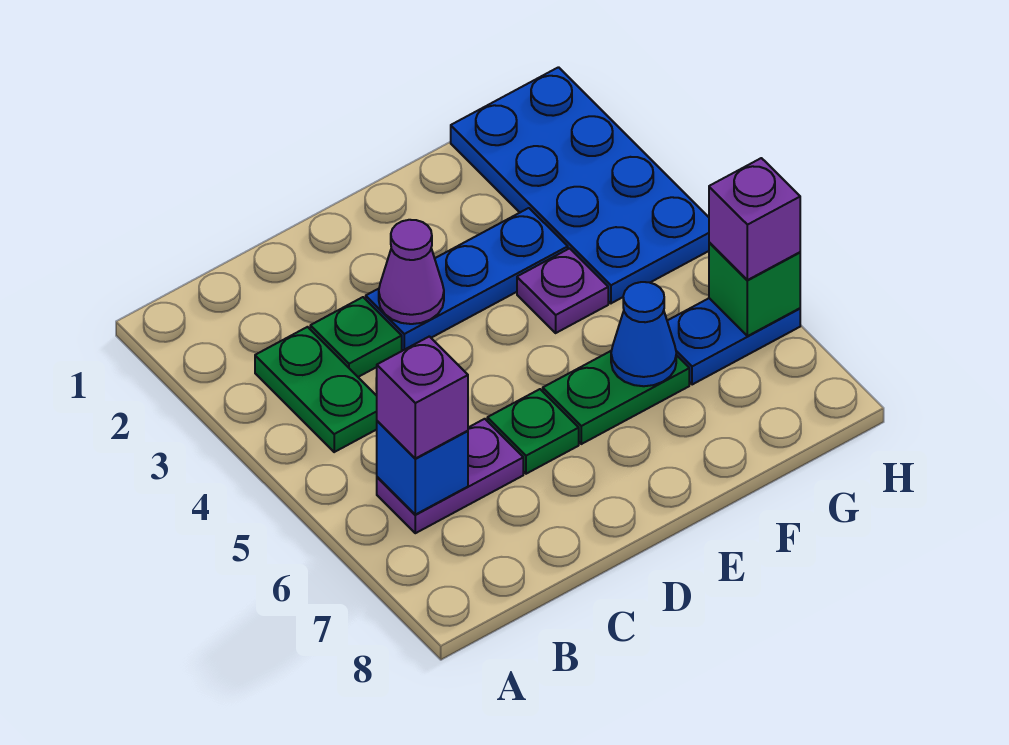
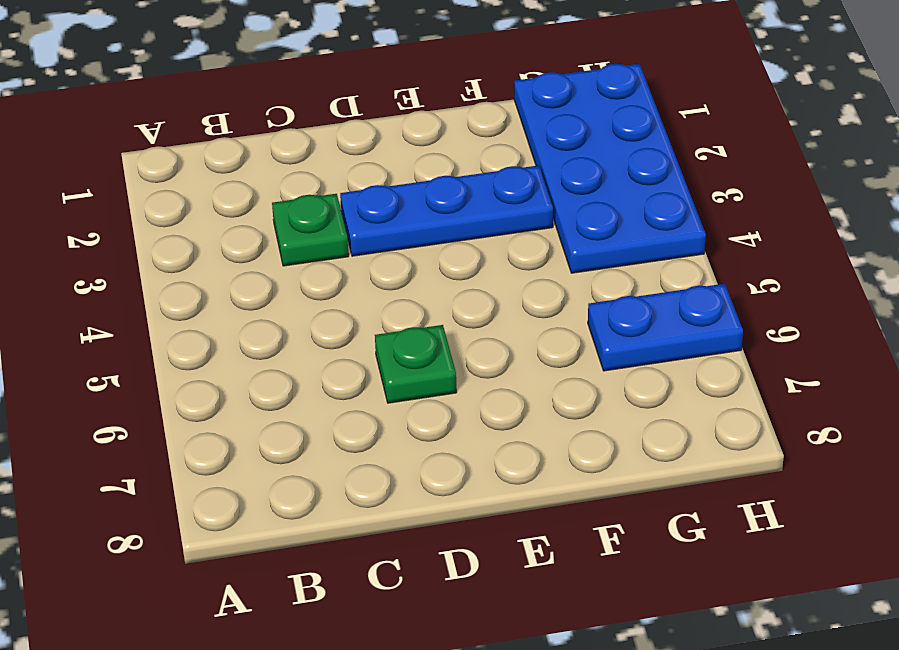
none -> green plate B3:B4 level 1
none -> purple plate B6:C6 level 1
none -> green plate E6:F6 level 1

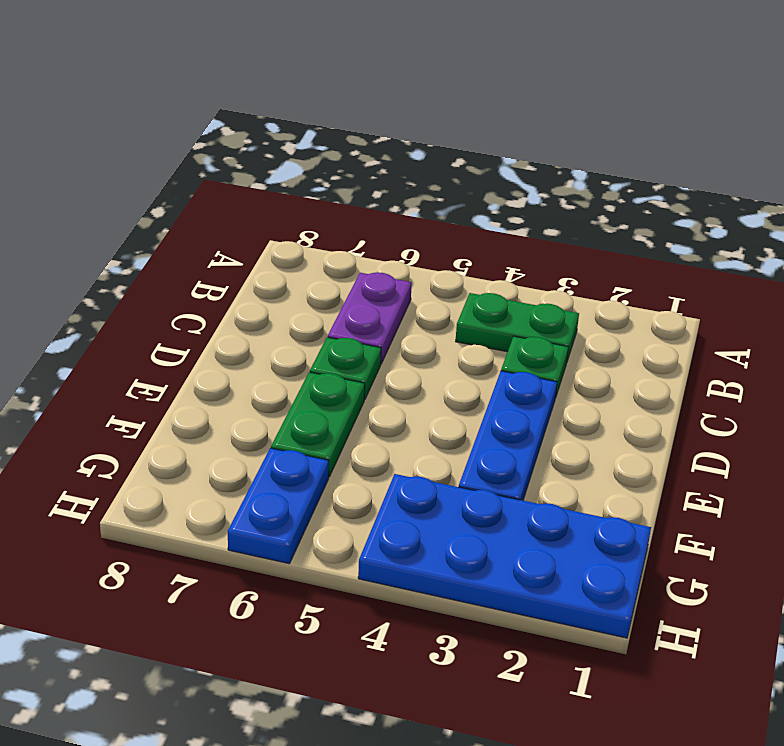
none -> purple plate F4 level 1
none -> blue brick B6 level 2
none -> purple cone D3 level 2

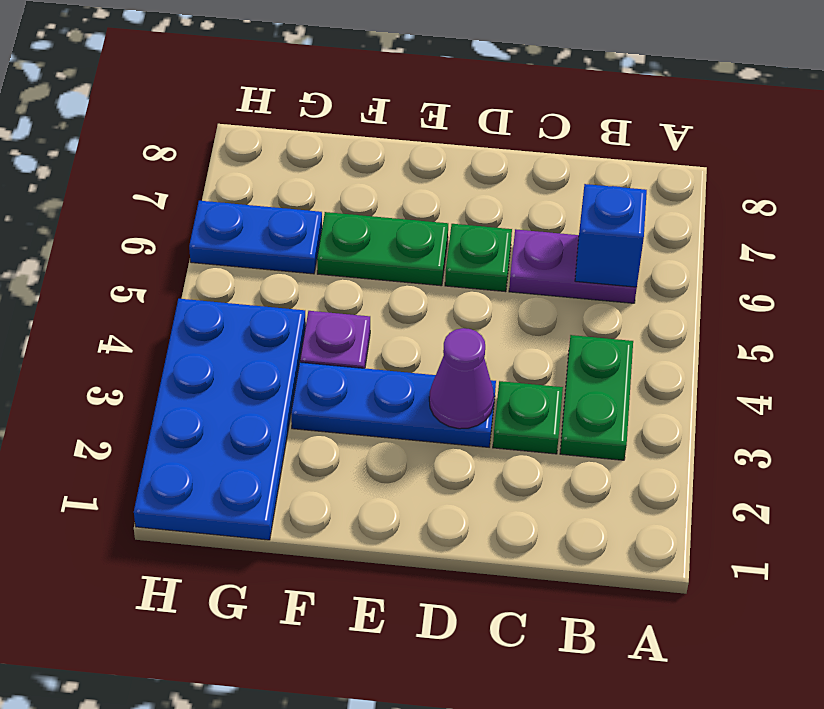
none -> blue cone F6 level 2
none -> green brick H6 level 2
none -> purple brick B6 level 3

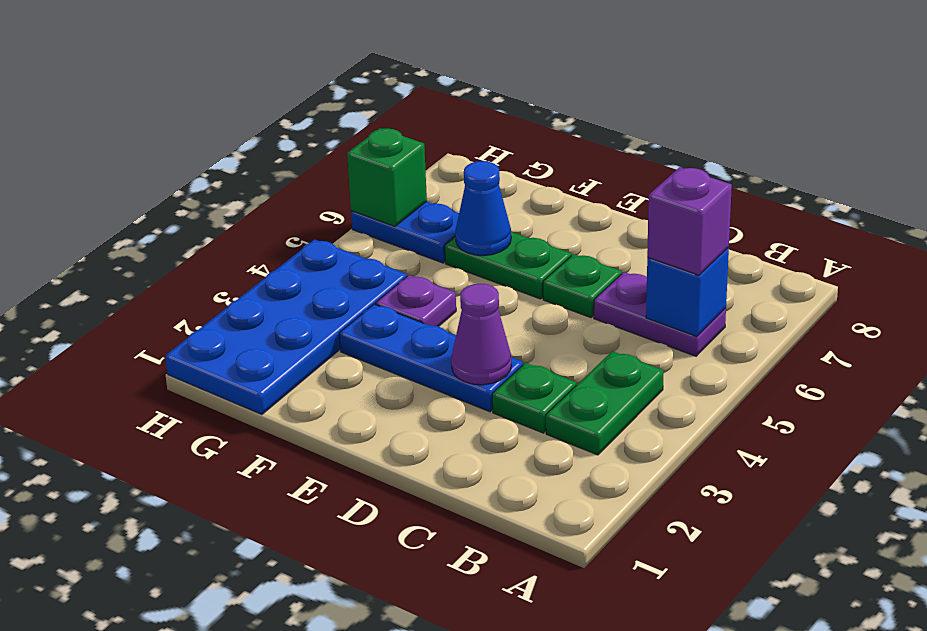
none -> purple brick H6 level 3

